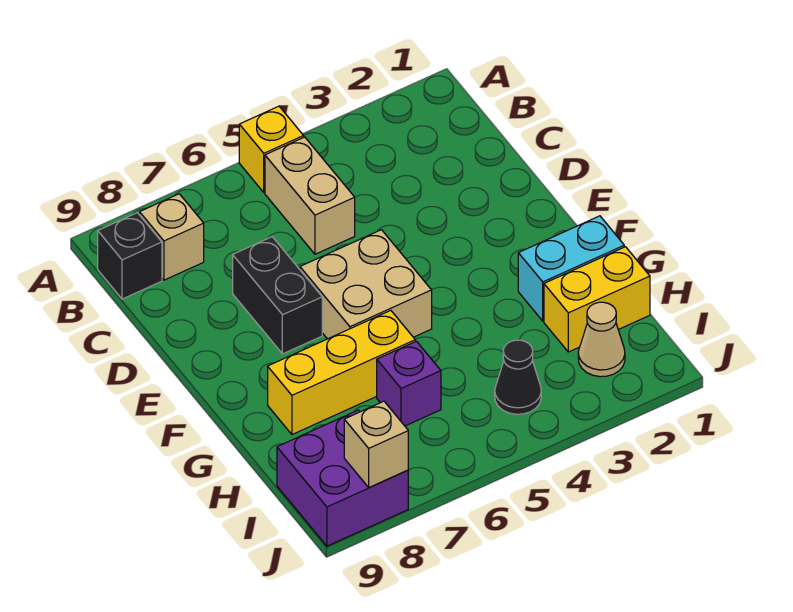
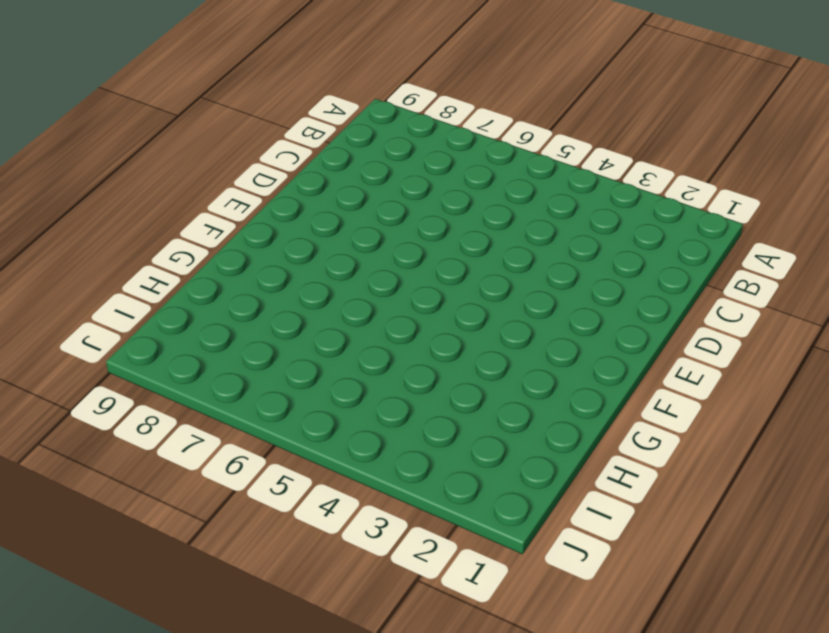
none -> yellow brick A5 level 1
none -> tan brick B5:C5 level 1
none -> tan brick B8 level 1

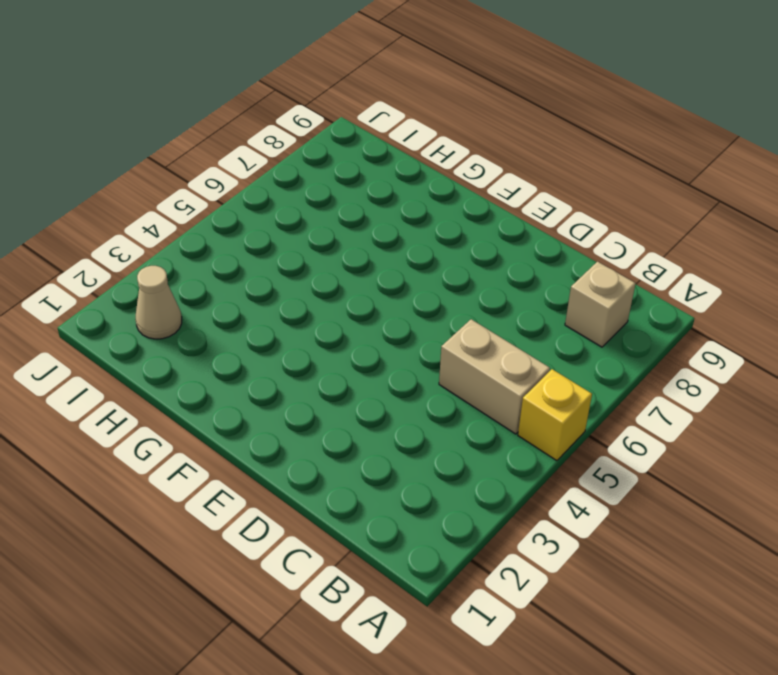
none -> black brick B9 level 1
none -> black brick D7:E7 level 1
none -> tan brick E5:F6 level 1

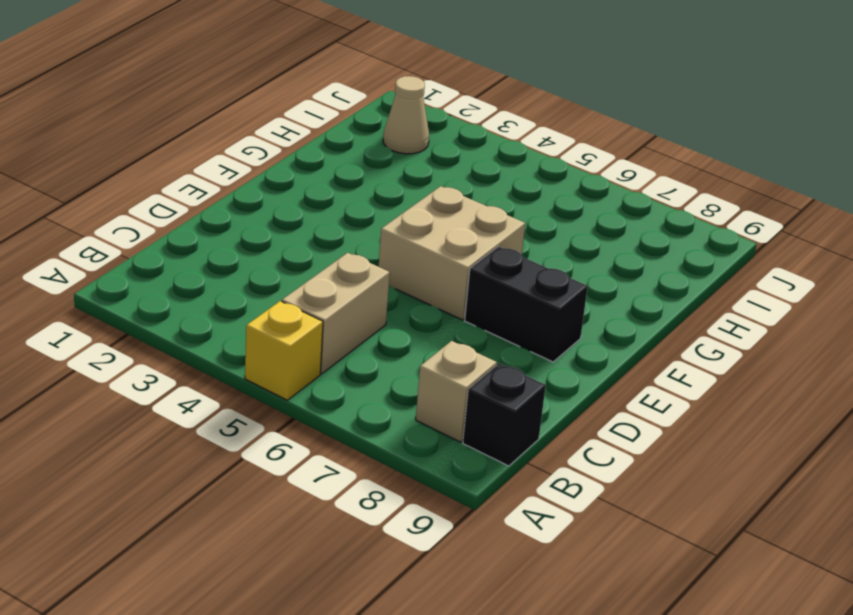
black brick E7:E8 level 1 -> black brick D7:E7 level 1
none -> cyan brick G1:G2 level 1
none -> yellow brick G6:G8 level 1
none -> yellow brick H1:H2 level 1

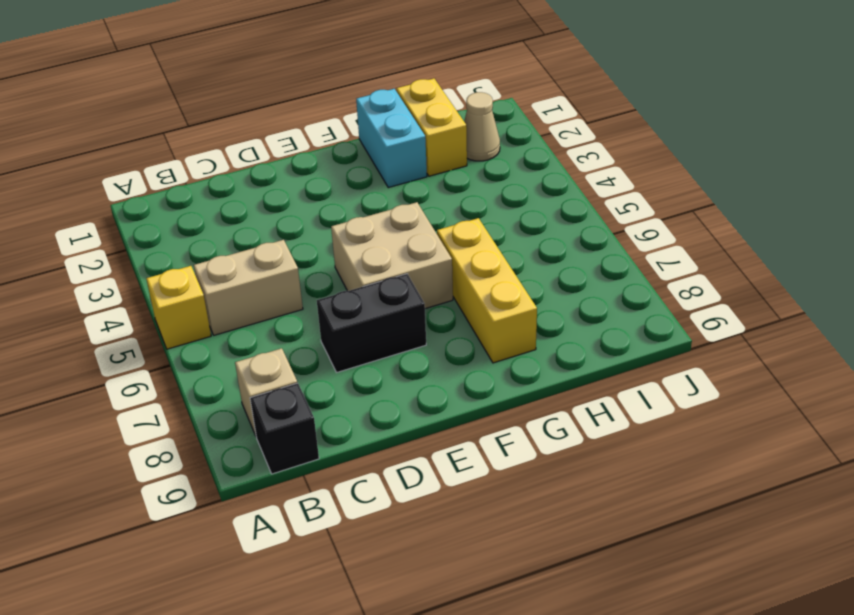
none -> purple brick H6 level 1
none -> black cone I4 level 1
none -> purple brick I8:J9 level 1

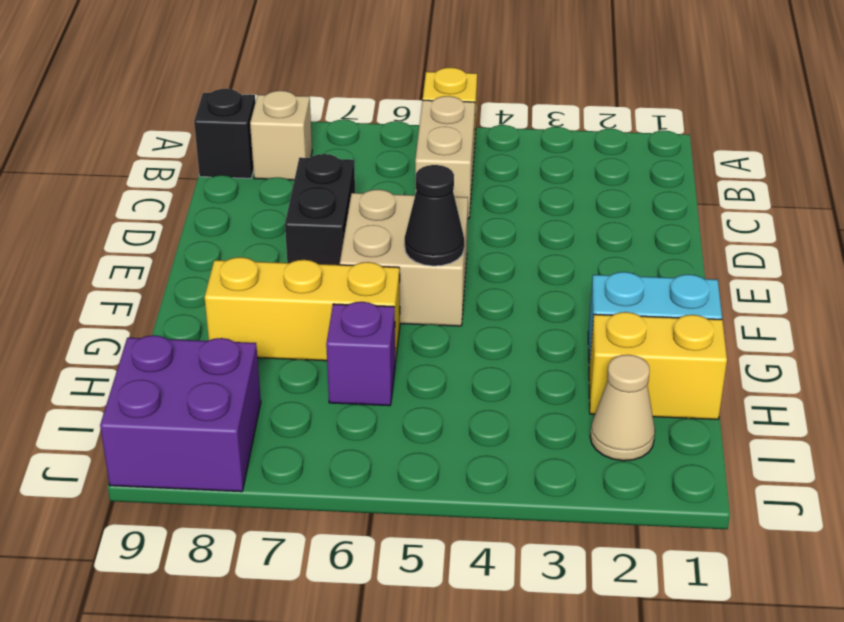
black cone F5 level 2 -> black cone I4 level 1
none -> tan brick J8 level 2

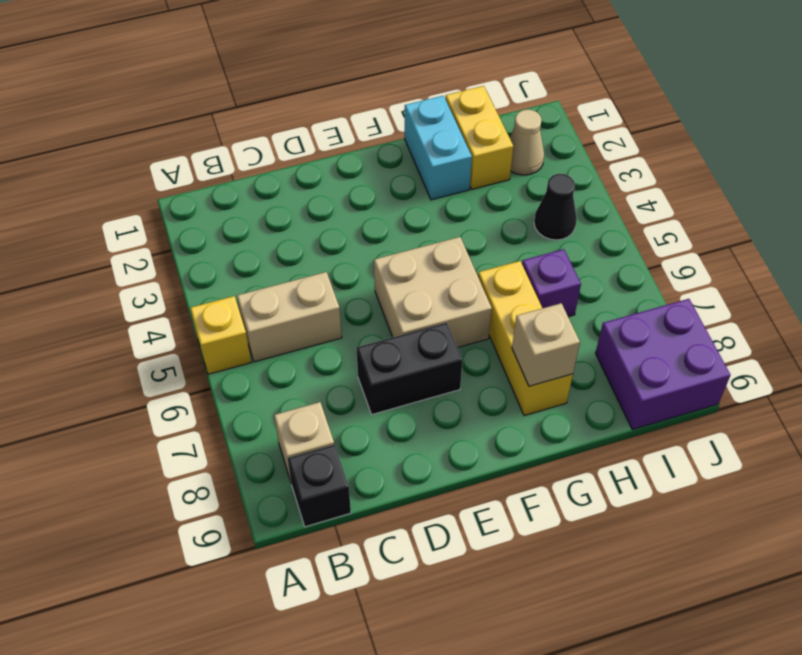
tan brick G8 level 2 -> tan brick J8 level 2

